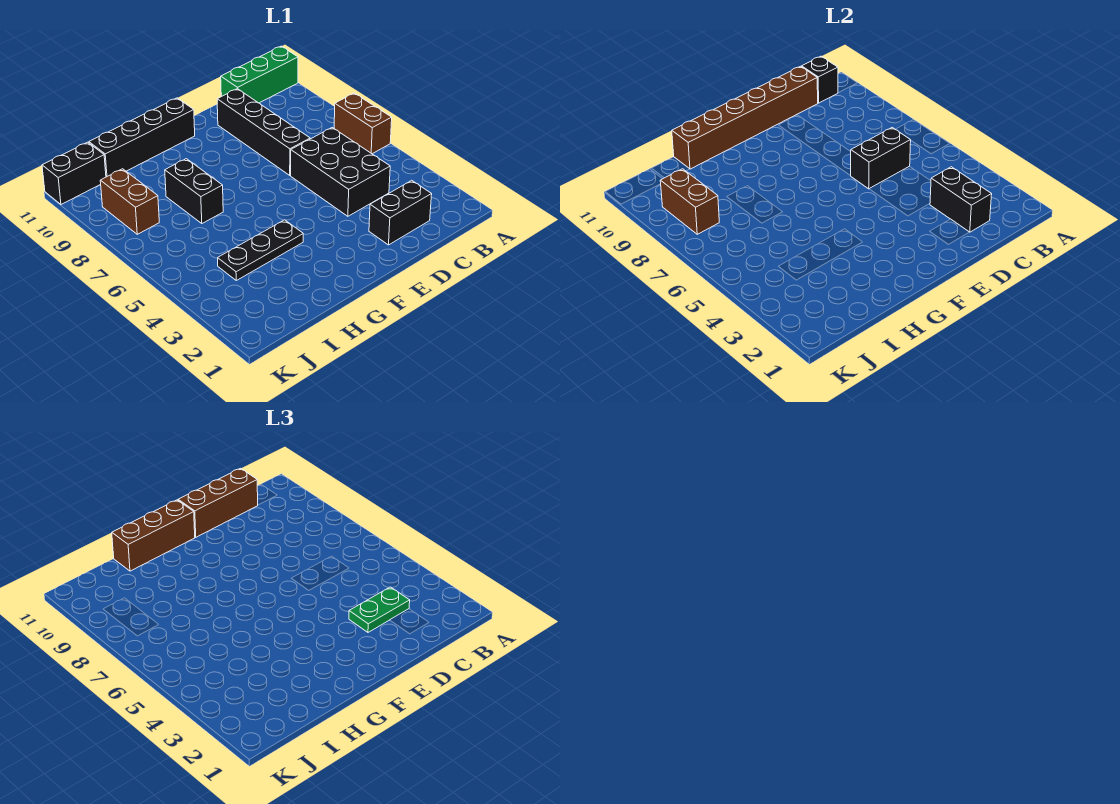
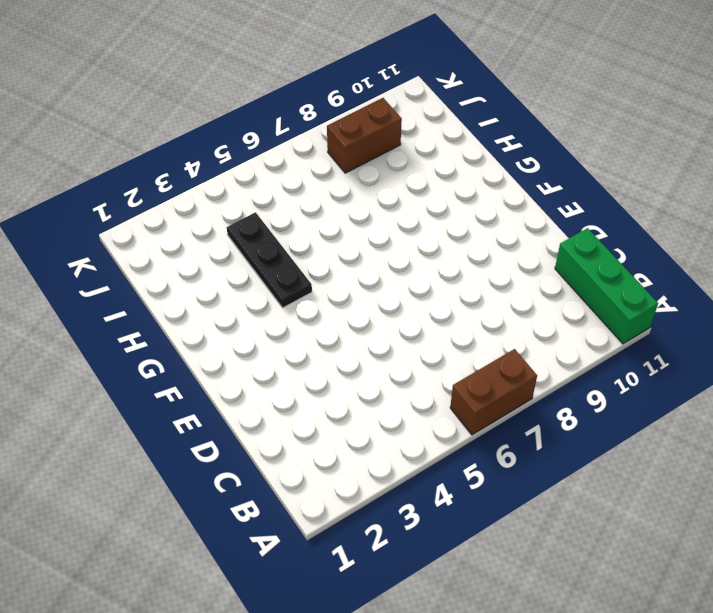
none -> black brick C2:D2 level 1
none -> black brick C4:D6 level 1
none -> black brick D7:D10 level 1

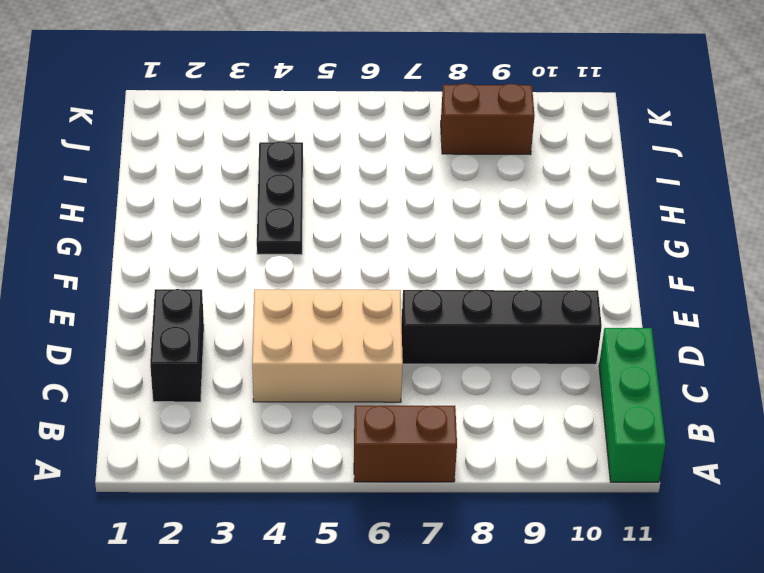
tan brick C4:D6 level 1 -> black brick C4:D6 level 1
none -> black brick F11:I11 level 1
none -> black brick H7:H8 level 1
none -> black brick J11:K11 level 1

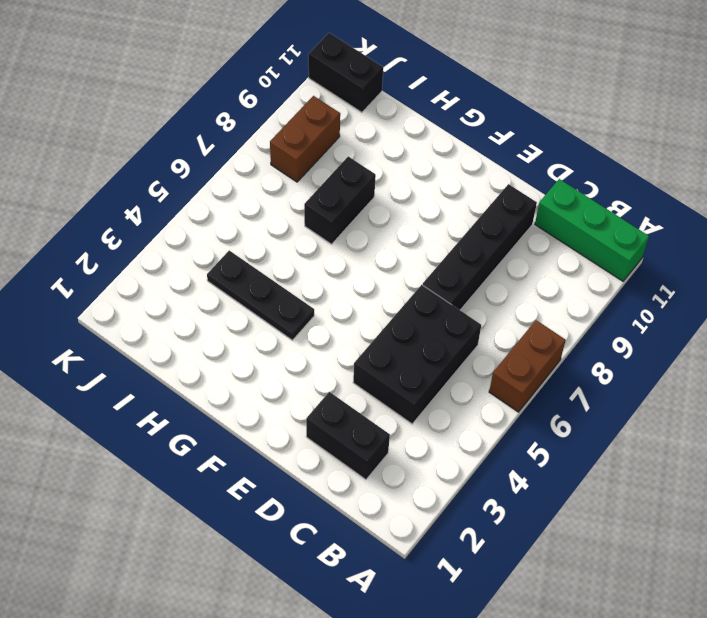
none -> black brick F11:I11 level 1
none -> black brick B11 level 2
none -> black brick C2:C3 level 2

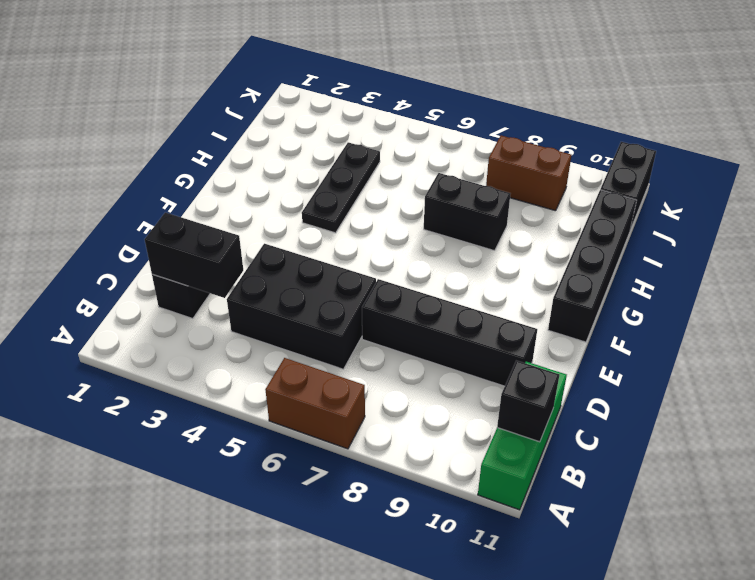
none -> black brick C6:D6 level 2
none -> brown brick C11:H11 level 2
none -> brown brick J8:J9 level 2

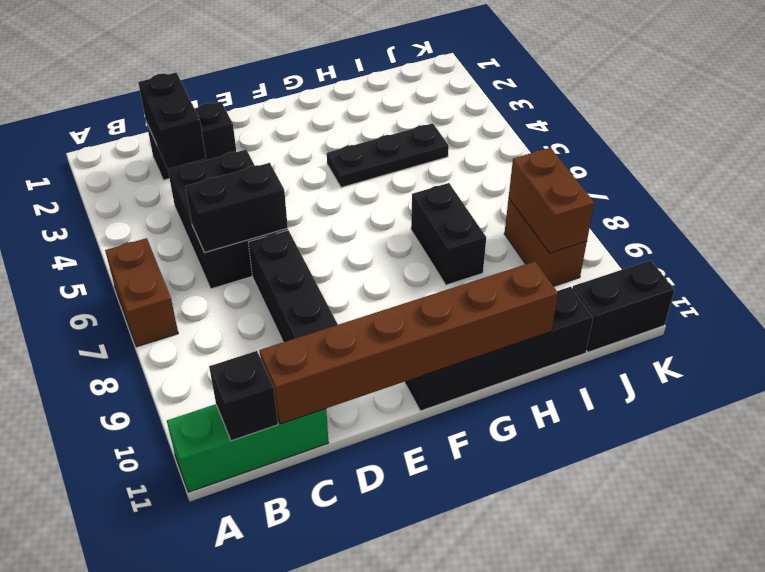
none -> green plate C3:D3 level 3
none -> brown brick C11:E11 level 3
none -> brown brick F11:H11 level 3

